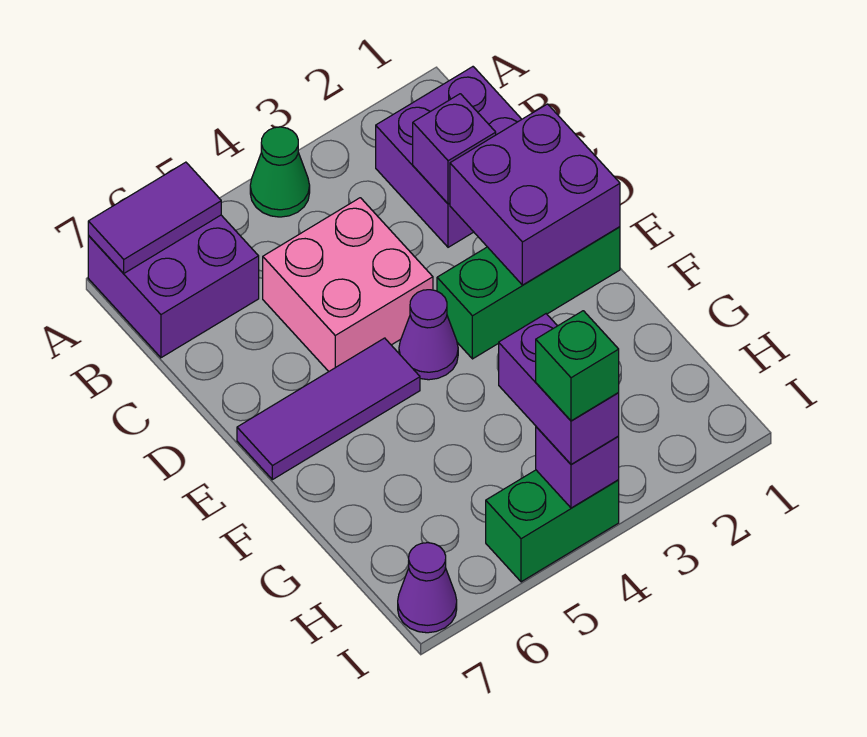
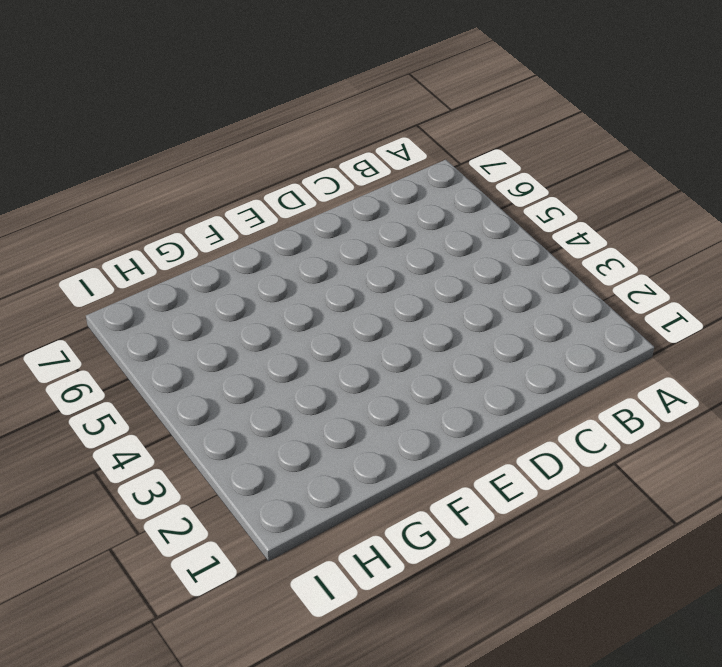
none -> green cone A4 level 1
none -> purple brick A6:B7 level 1
none -> purple brick B1:C2 level 1

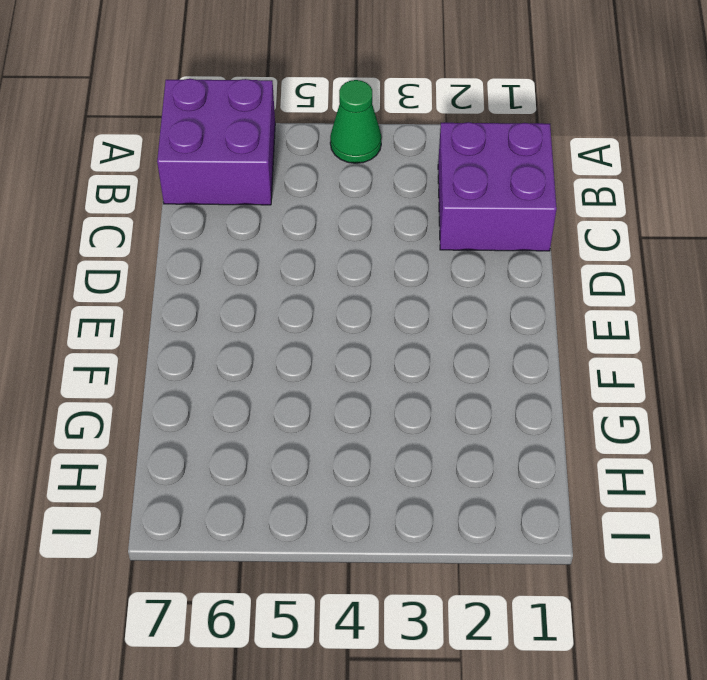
none -> pink brick C4:D5 level 1
none -> green brick E1:E3 level 1
none -> purple cone E4 level 1

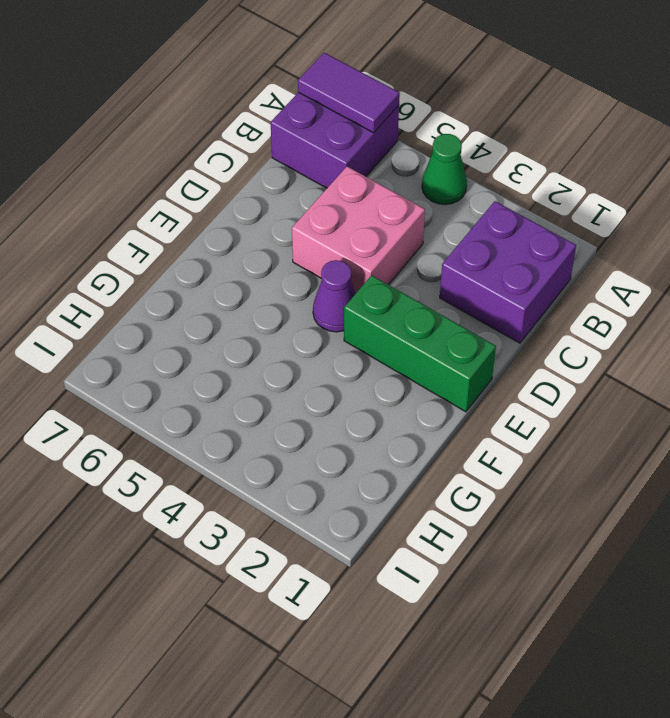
none -> purple tile E5:E7 level 1
none -> green brick I4:I5 level 1
none -> purple cone I7 level 1

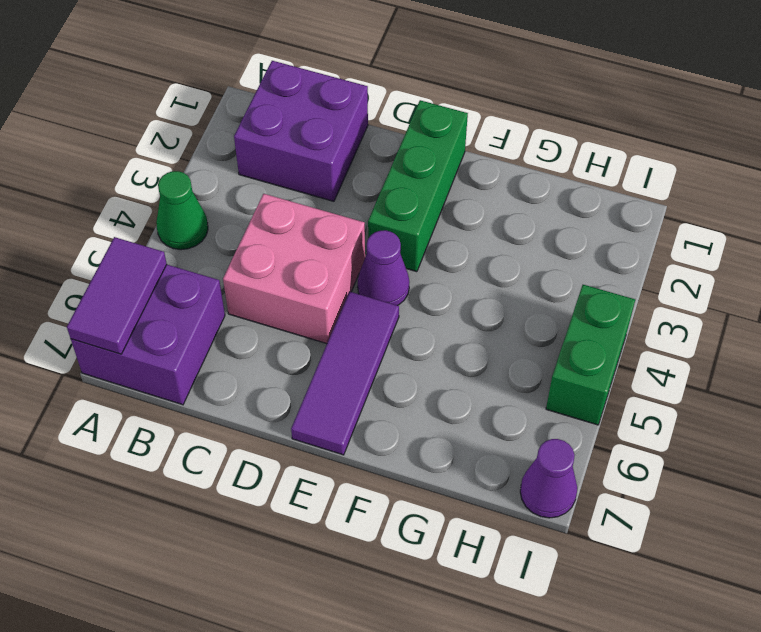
none -> purple brick C2 level 2
none -> purple brick D1:E2 level 2
none -> purple brick I4 level 2

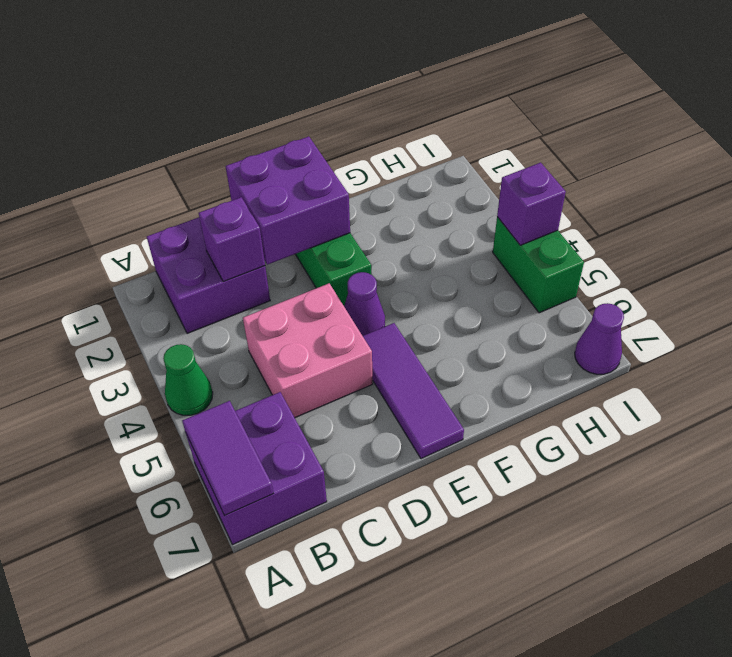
none -> purple brick H4:I4 level 3
none -> green brick I4 level 4

